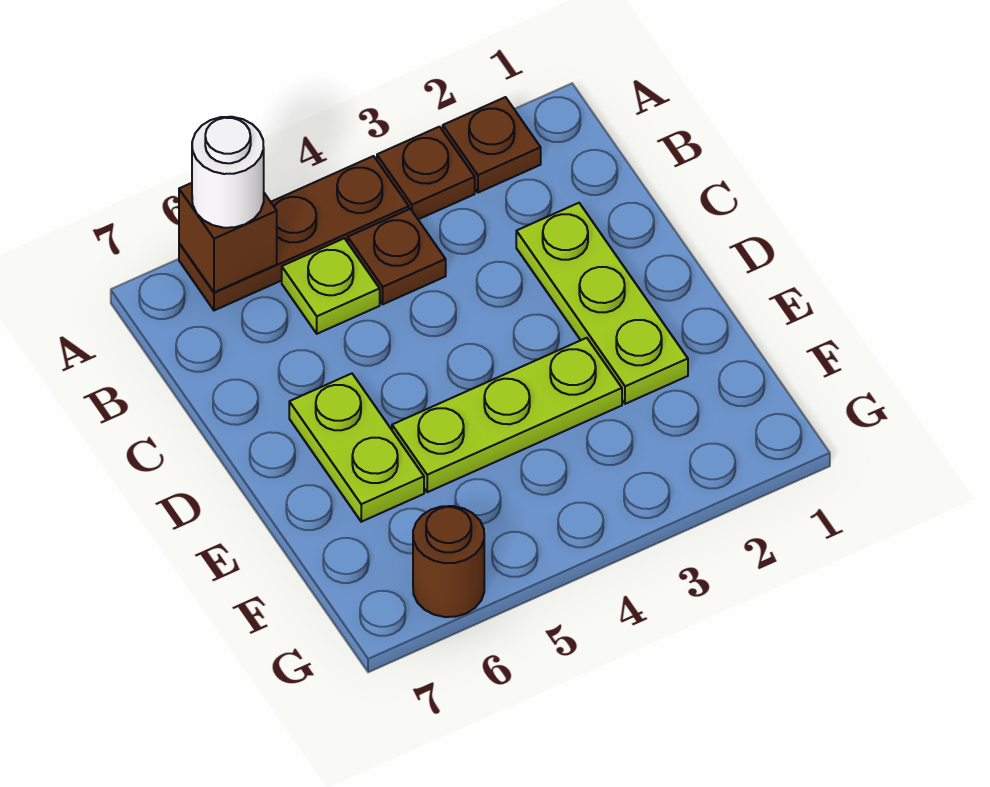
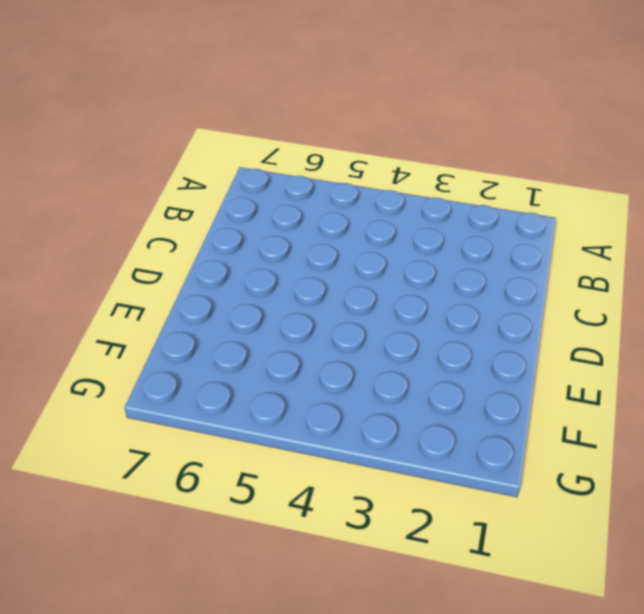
none -> brown plate A2 level 1
none -> brown plate A3 level 1

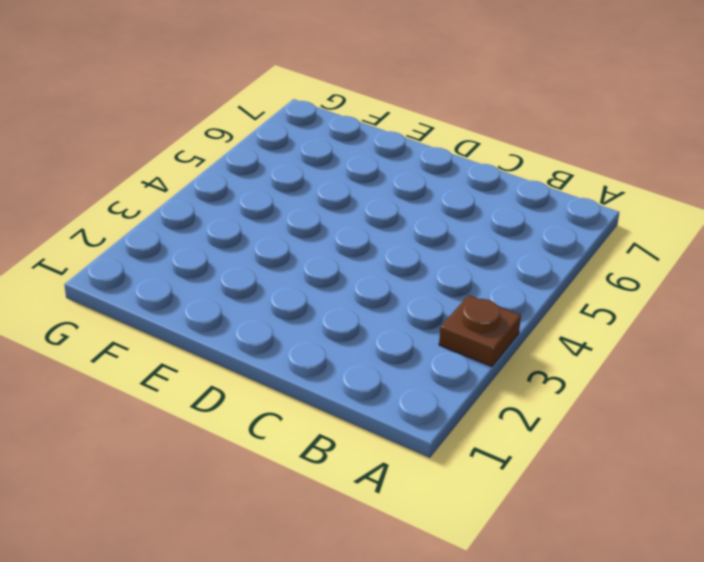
none -> brown plate A2 level 1
none -> brown plate A4:A6 level 1

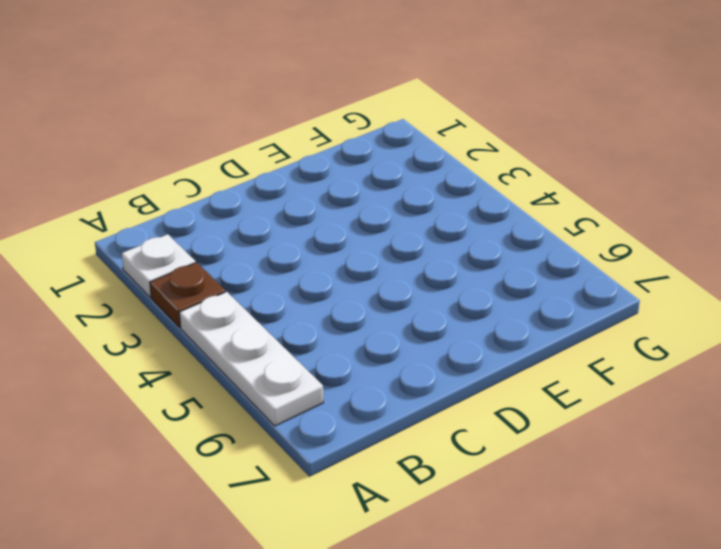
white plate A2 level 1 -> brown plate A2 level 1
white plate A4:A6 level 1 -> brown plate A4:A6 level 1
none -> brown plate B4 level 1
none -> lime plate B5 level 1

